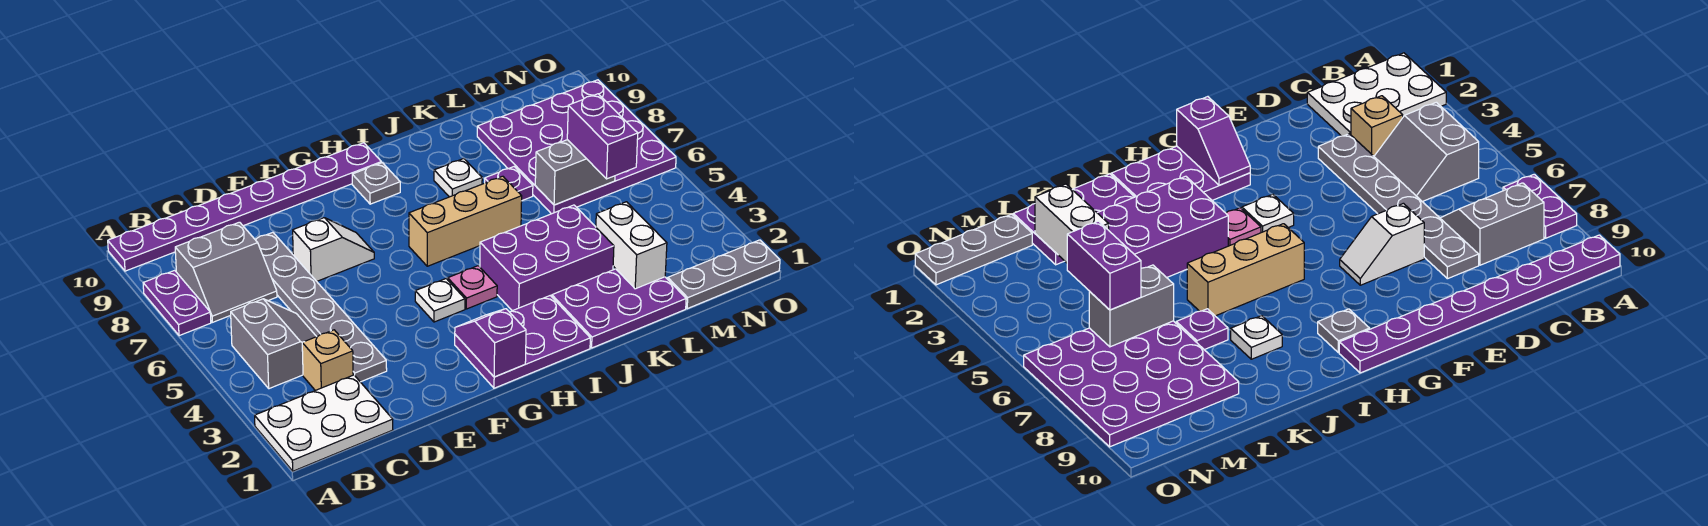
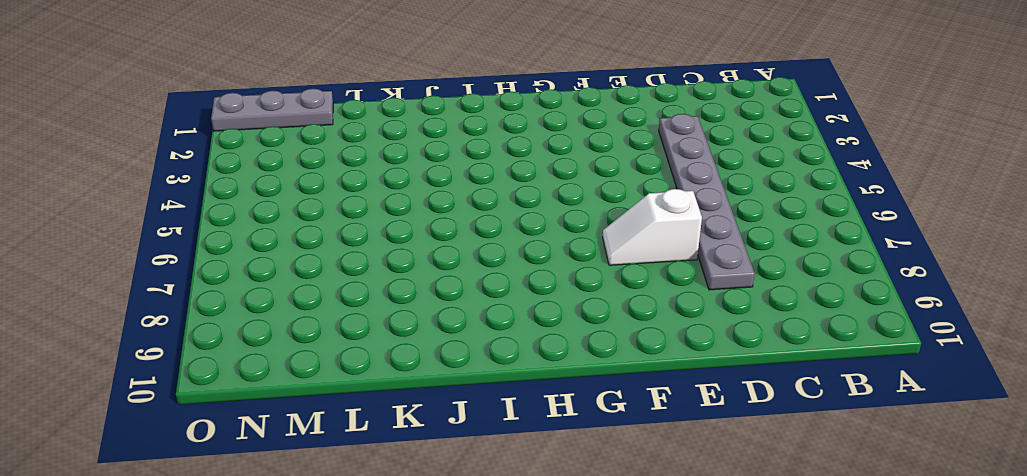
none -> white plate A1:C2 level 1
none -> purple plate A7:A8 level 1
none -> purple plate A10:H10 level 1

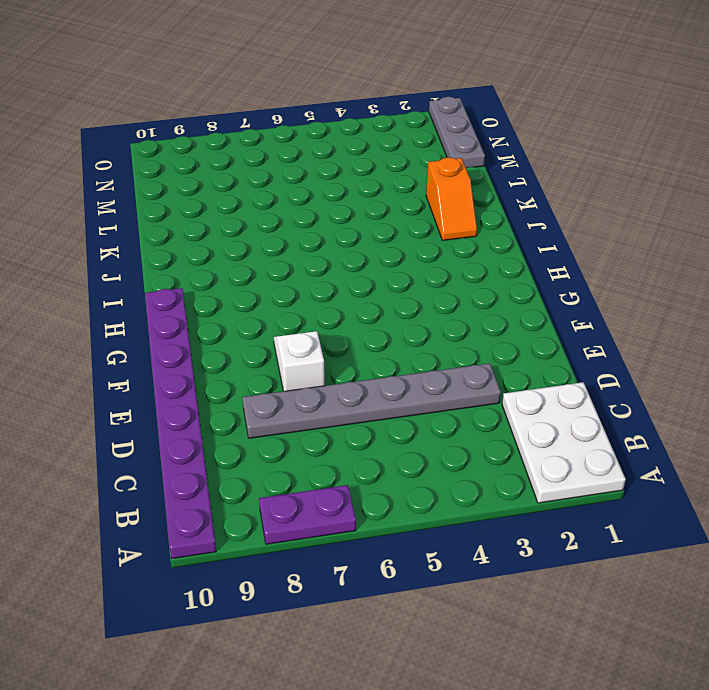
orange slope J2:K2 level 1 top K -> purple plate J1:L2 level 1
none -> grey slope B4:C5 level 1 top B
none -> grey slope B7:C8 level 1 top 8
none -> tan brick C3 level 1

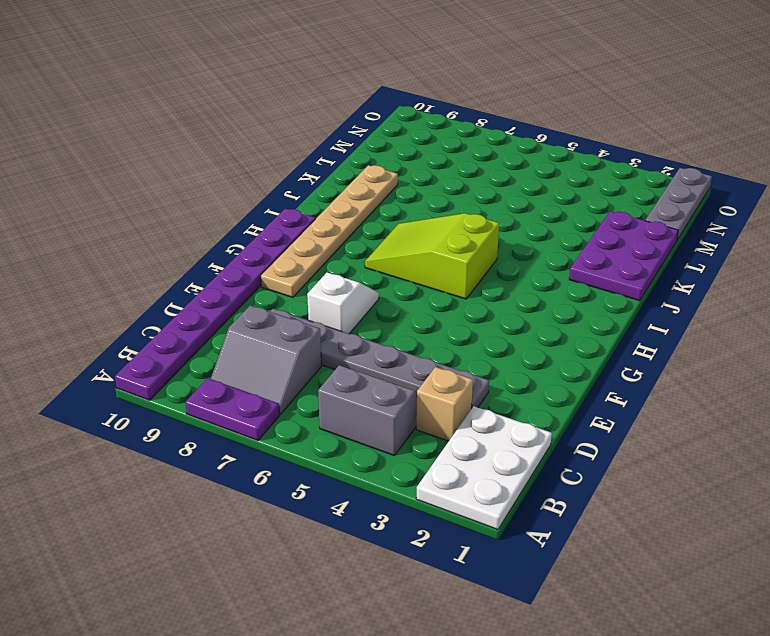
grey slope B7:C8 level 1 top C -> grey slope B7:C8 level 1 top 8
tan plate F9:K9 level 1 -> grey plate H9 level 1
lime slope H5:I7 level 1 top 5 -> tan brick H6:J6 level 1
none -> purple plate G1:I2 level 1
none -> white plate G4 level 1
none -> pink plate H4 level 1

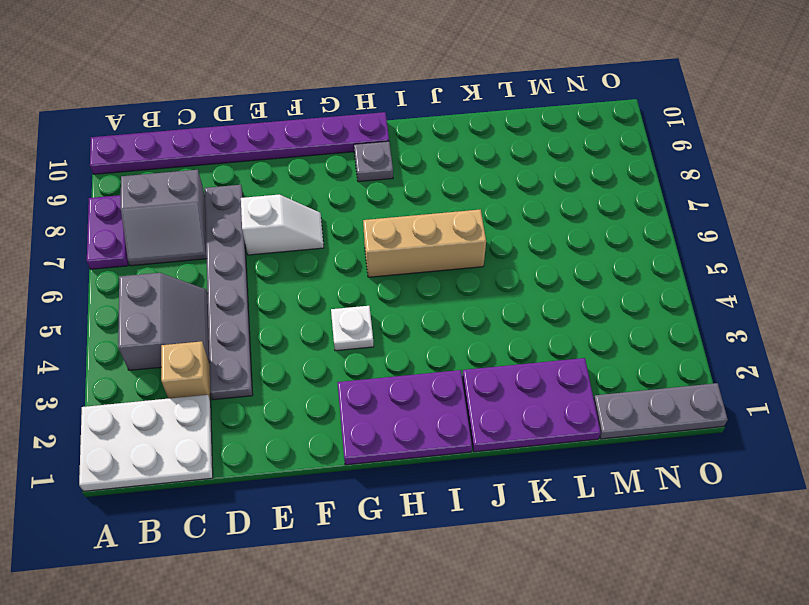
none -> pink plate H4 level 1
none -> purple brick I3:K4 level 1
none -> white plate J8 level 1

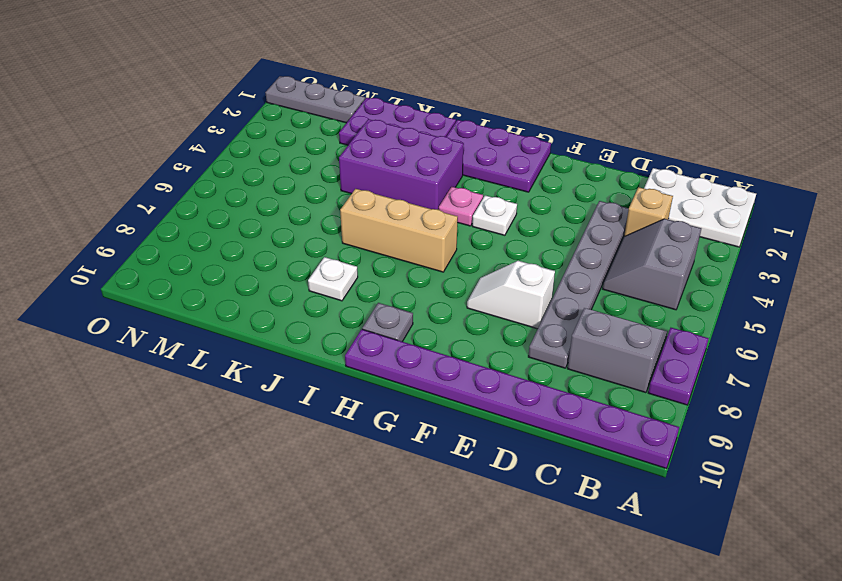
none -> purple plate K7 level 1
none -> purple plate L6:O9 level 1
none -> purple slope G1:G2 level 2 top 1

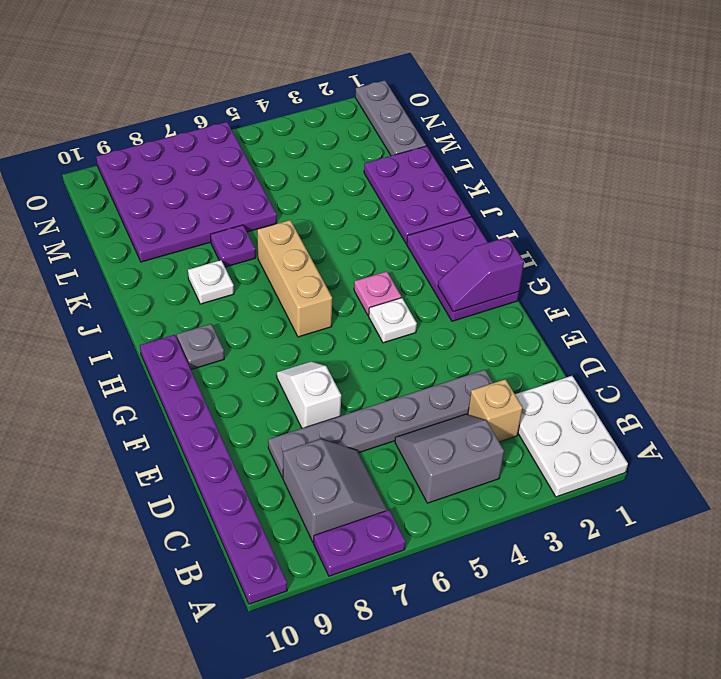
none -> purple brick I3:K4 level 1
none -> white brick L2:L3 level 2
none -> grey brick L6:M6 level 2

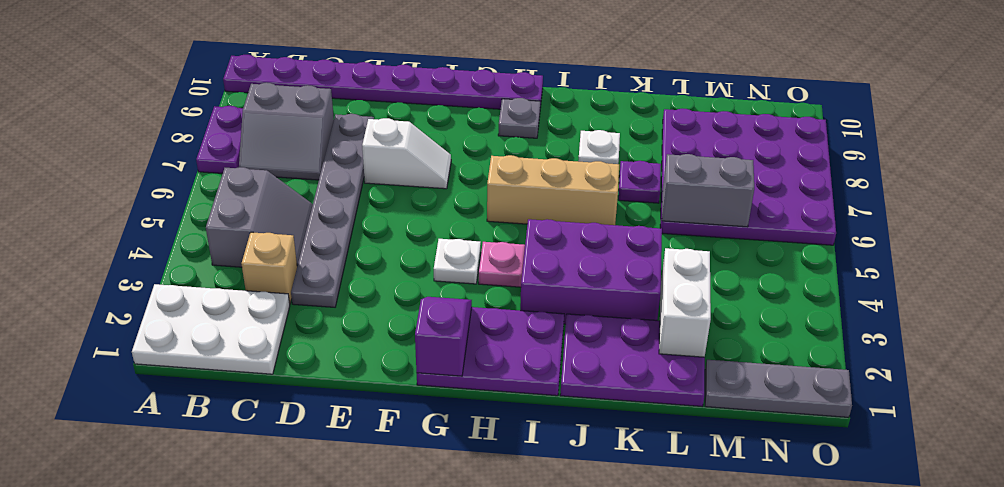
none -> purple brick M5:M6 level 3

